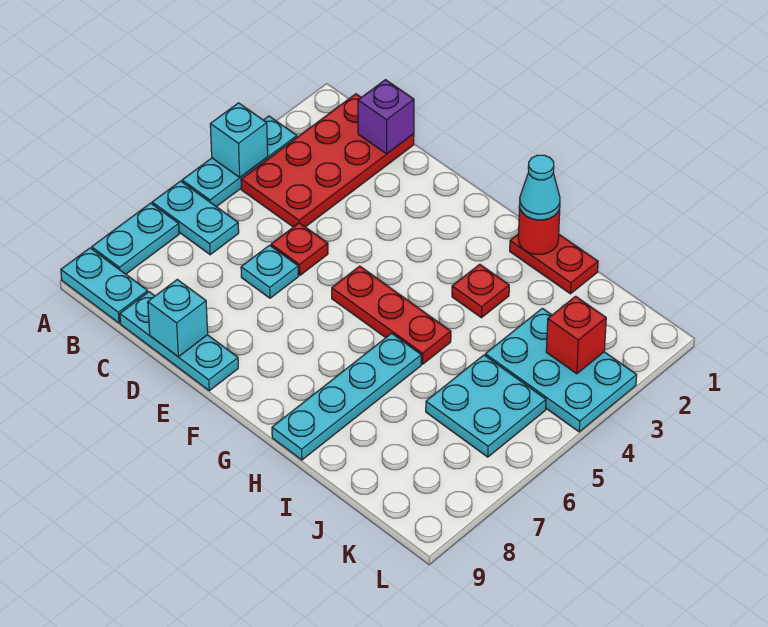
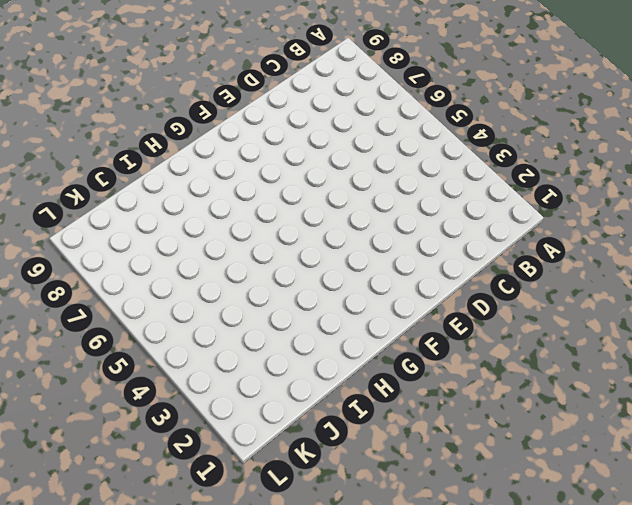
none -> cyan plate A3:A5 level 1
none -> cyan plate A6:B6 level 1
none -> cyan plate A7:A8 level 1

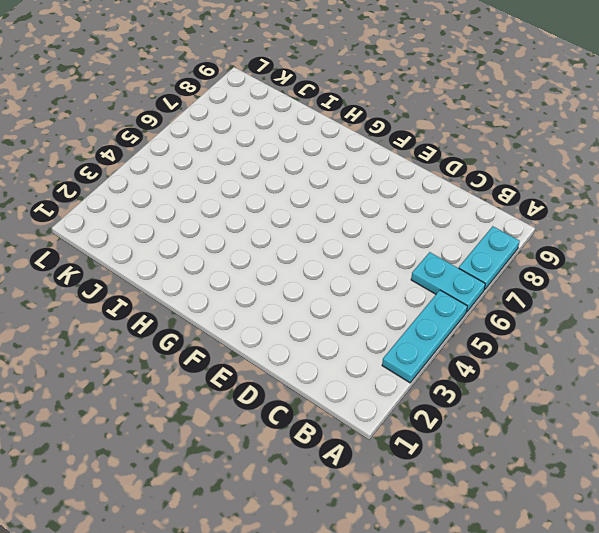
none -> cyan plate A9:B9 level 1
none -> red plate B1:C4 level 1
none -> cyan plate C9:E9 level 1

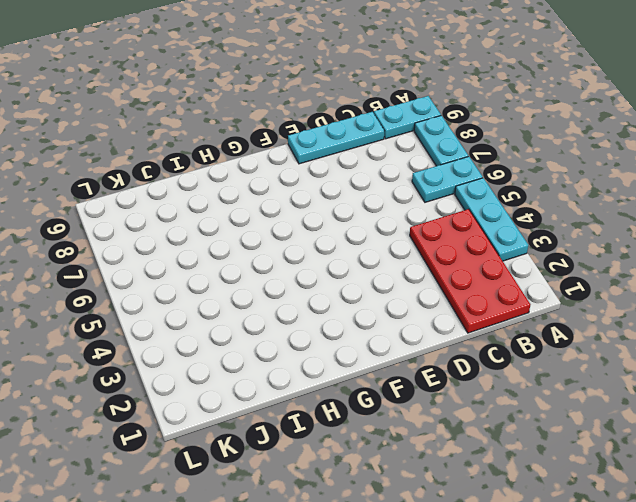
none -> red plate D5 level 1
none -> cyan plate D6 level 1
none -> red plate F5:H5 level 1

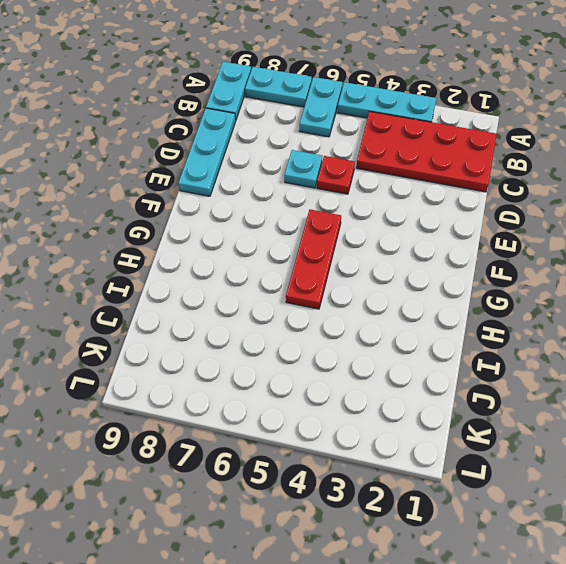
none -> red plate H1:I1 level 1
none -> red plate H3 level 1
none -> cyan plate H6:H9 level 1

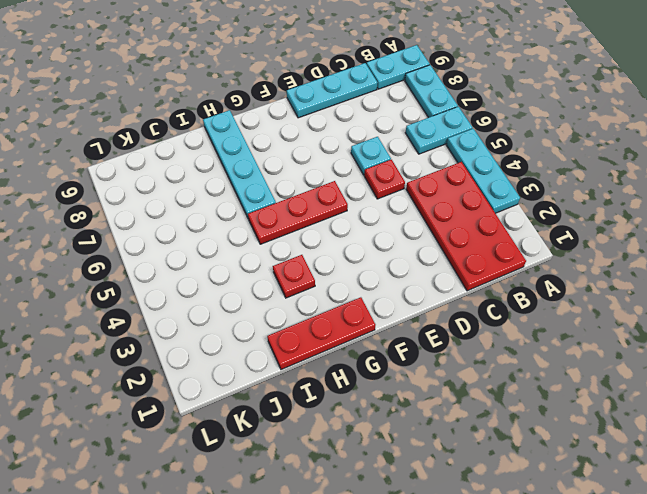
red plate G1:I1 level 1 -> red plate H1:I1 level 1
none -> cyan plate J3:L4 level 1
none -> cyan plate J5:K6 level 1
none -> cyan brick A4 level 2

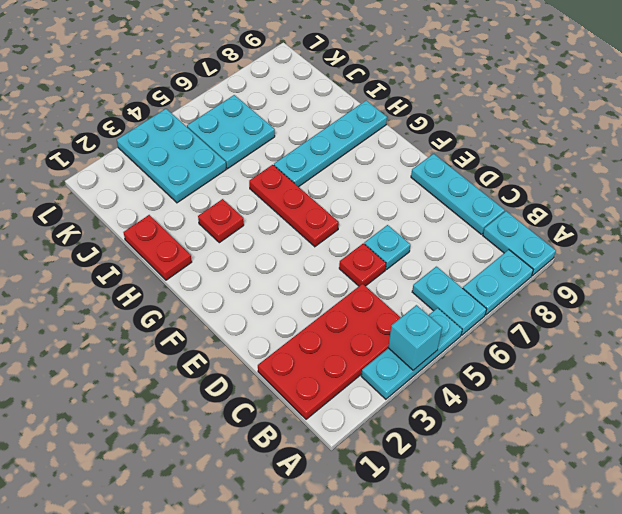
none -> purple brick C1 level 2
none -> cyan brick D9 level 2
none -> red round brick H1 level 2

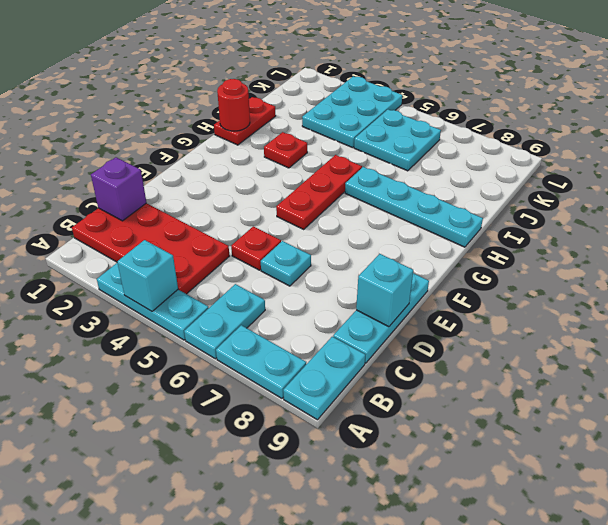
none -> red brick K3 level 2
none -> cyan cone H1 level 3

